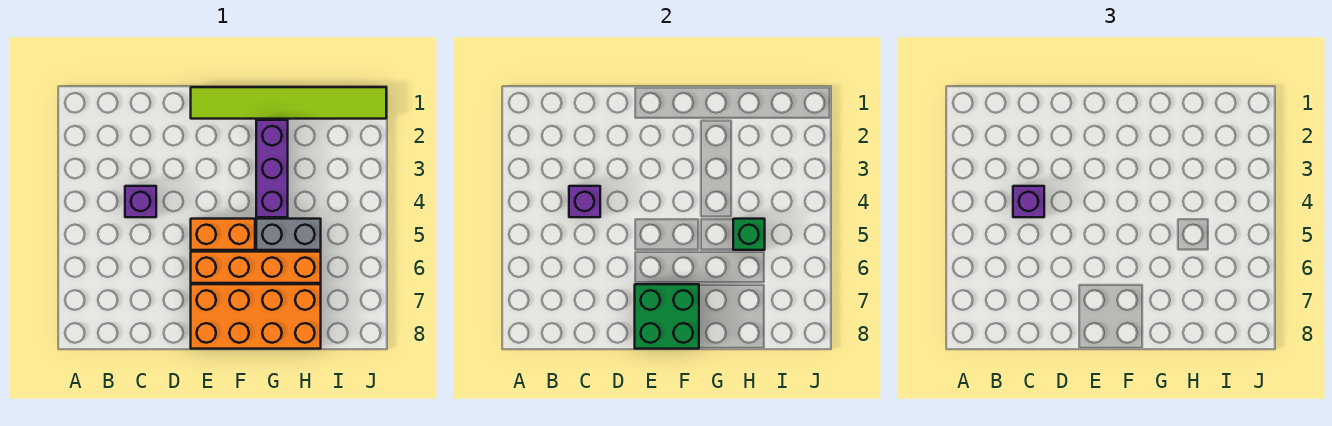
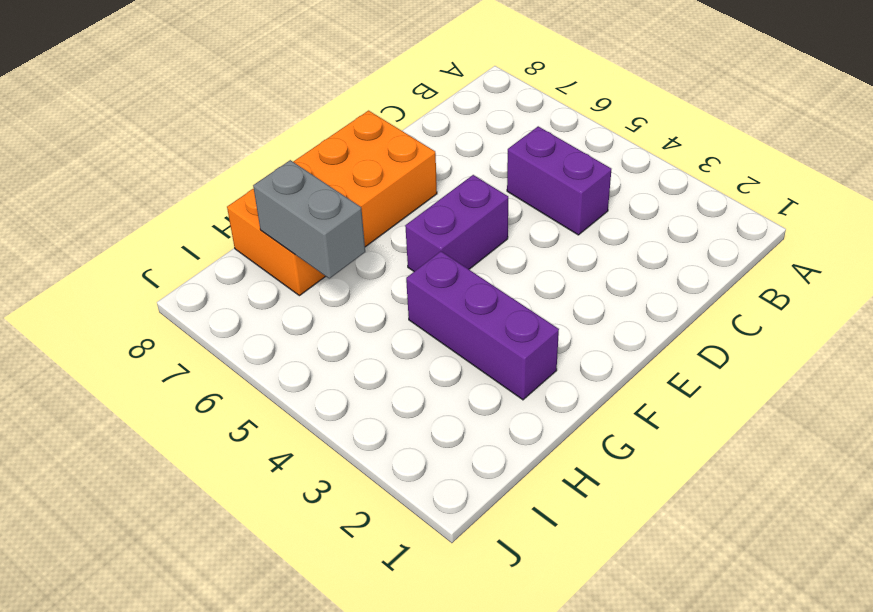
purple brick C4:C5 level 1 -> purple brick C4 level 1
purple brick E5:F5 level 1 -> orange brick E5:F5 level 1
grey brick H6:H7 level 2 -> grey brick G5:H5 level 1
none -> lime tile E1:J1 level 1
none -> orange brick E6:H6 level 1

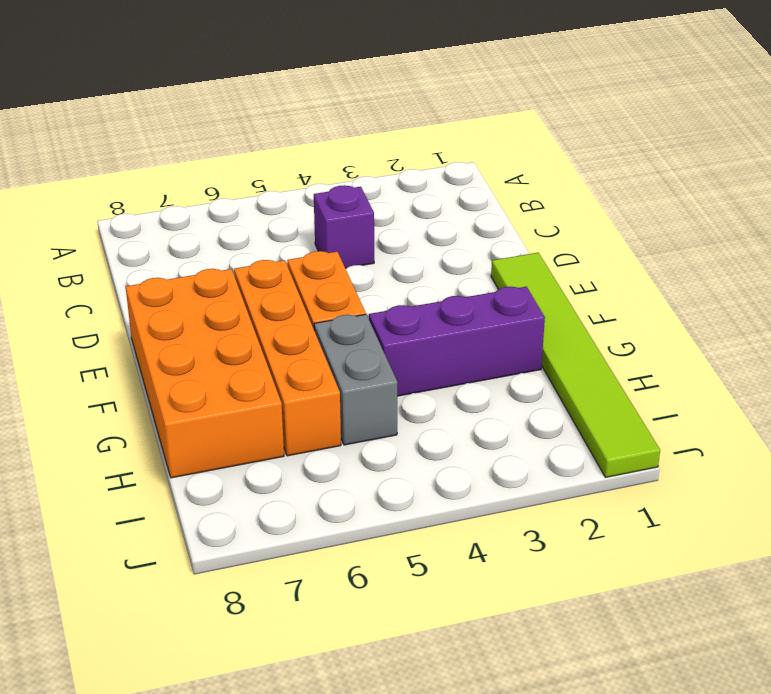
none -> purple brick C4 level 2
none -> green brick E7:F8 level 2

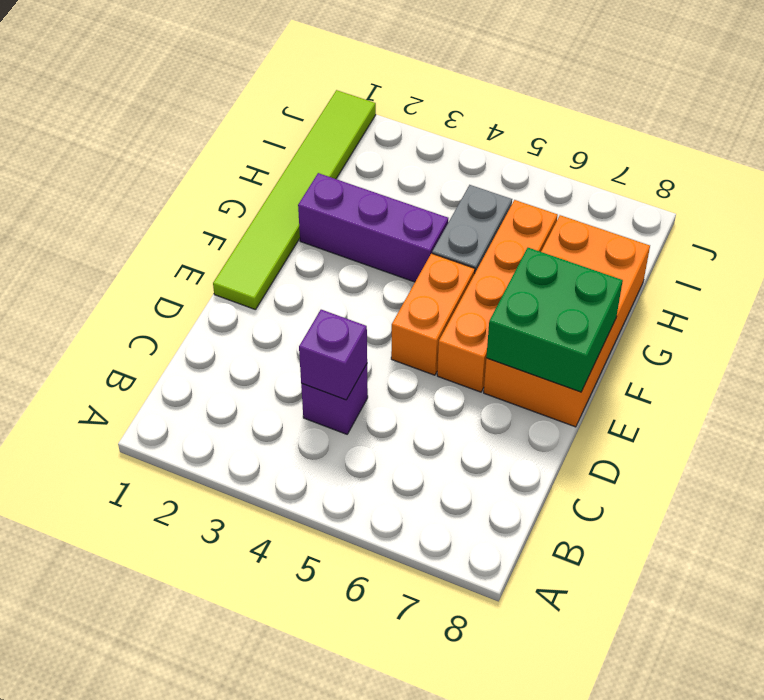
none -> green brick H5 level 2
none -> purple brick C4 level 3

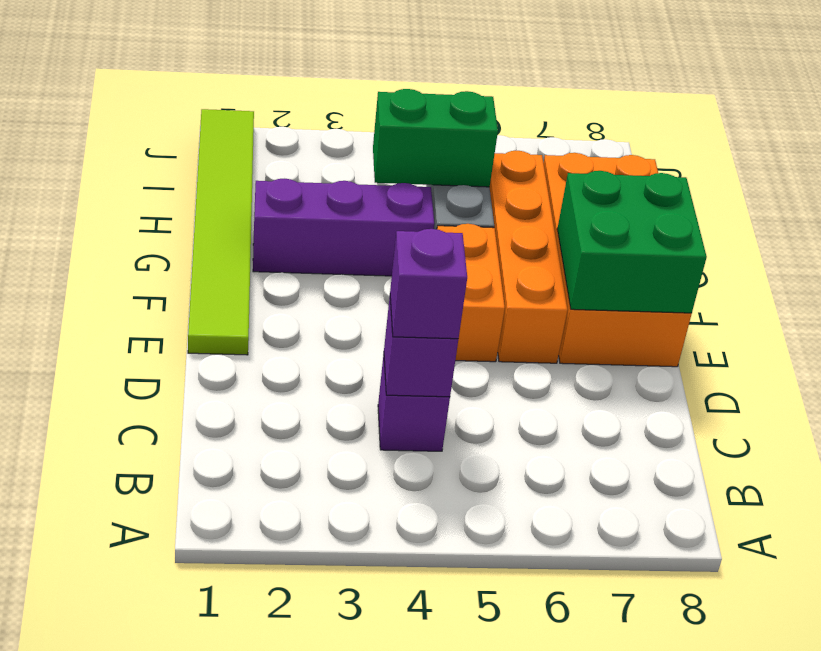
green brick H4:H5 level 2 -> green brick H5 level 2

